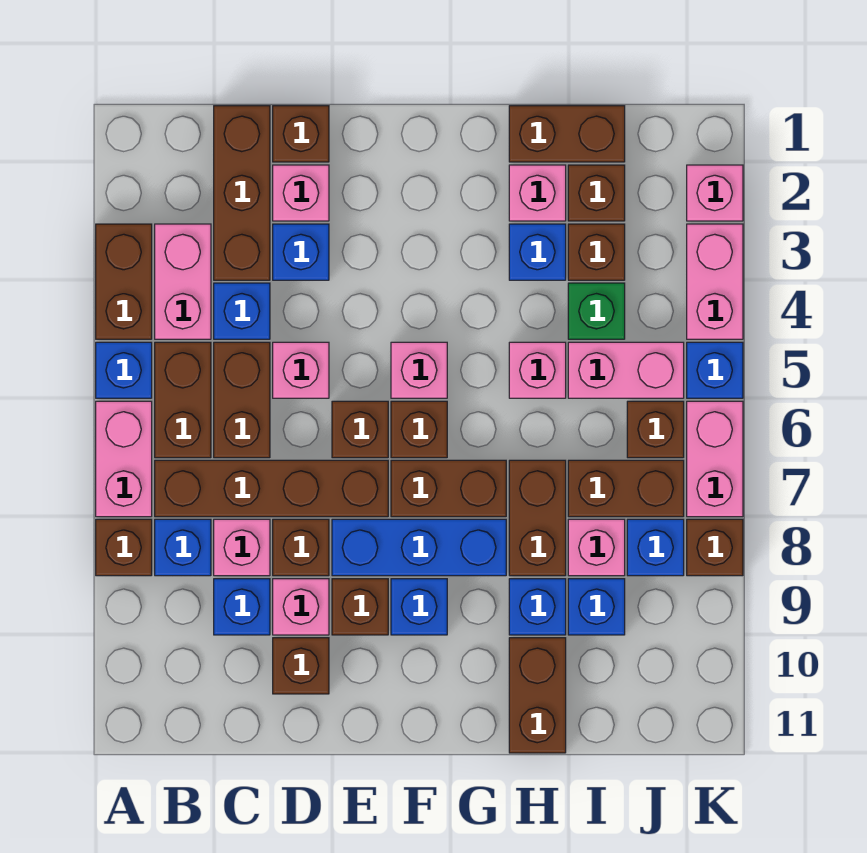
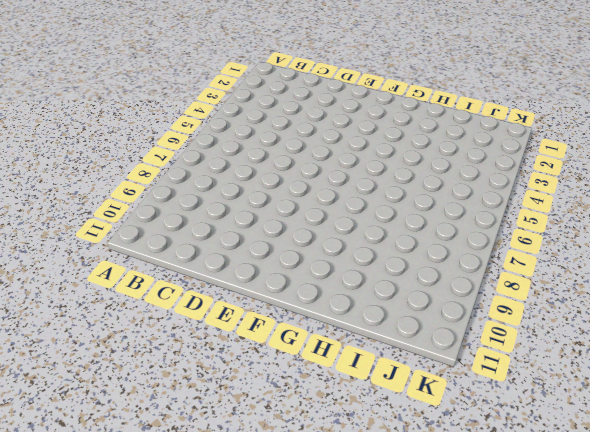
none -> brown brick A3:A4 level 1
none -> blue brick A5 level 1
none -> pink brick A6:A7 level 1
none -> brown brick A8 level 1

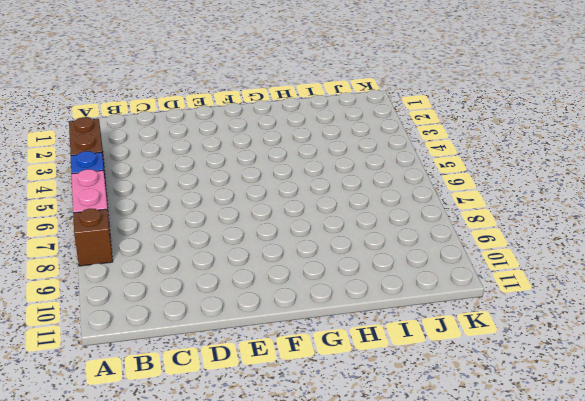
none -> pink brick B3:B4 level 1
none -> brown brick B5:B6 level 1
none -> brown brick B7:E7 level 1
none -> blue brick B8 level 1

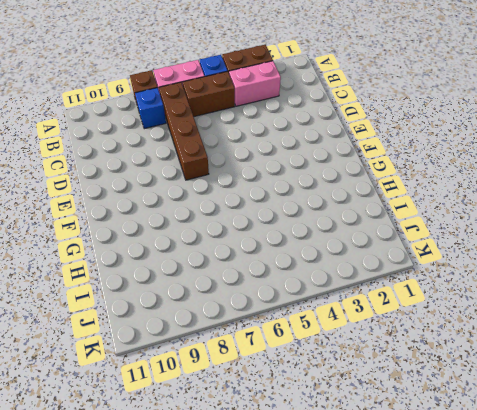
none -> brown brick C1:C3 level 1
none -> blue brick C4 level 1
none -> brown brick C5:C6 level 1
none -> pink brick C8 level 1

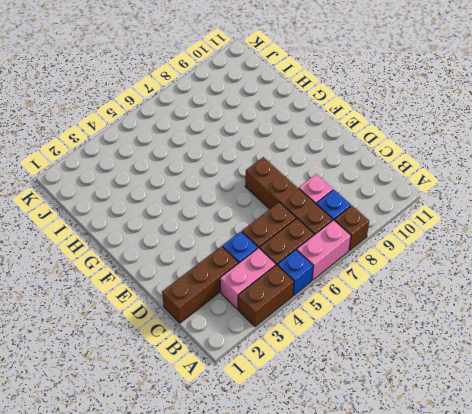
none -> blue brick C9 level 1
none -> brown brick D1 level 1
none -> pink brick D2 level 1
none -> blue brick D3 level 1

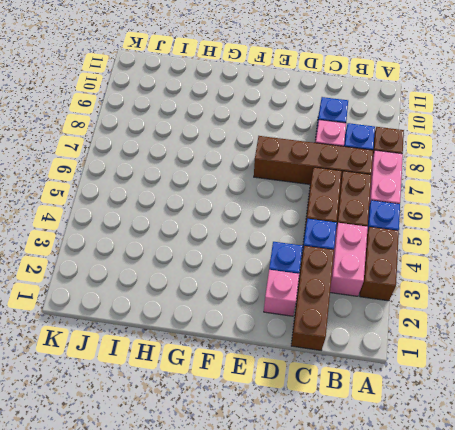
none -> brown brick D1 level 1
none -> pink brick D5 level 1
none -> brown brick D8 level 1
none -> pink brick D9 level 1

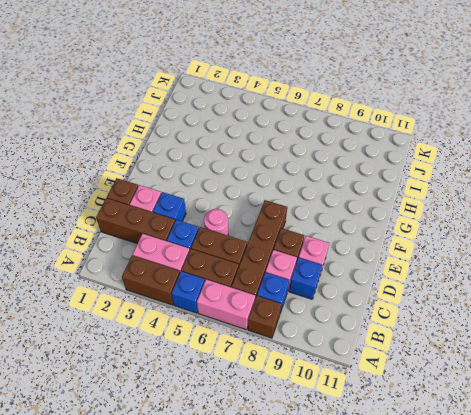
pink round brick D5 level 1 -> pink brick D5 level 1
none -> brown brick D10 level 1
none -> brown brick E6 level 1
none -> blue brick E8:G8 level 1
none -> brown brick E9 level 1

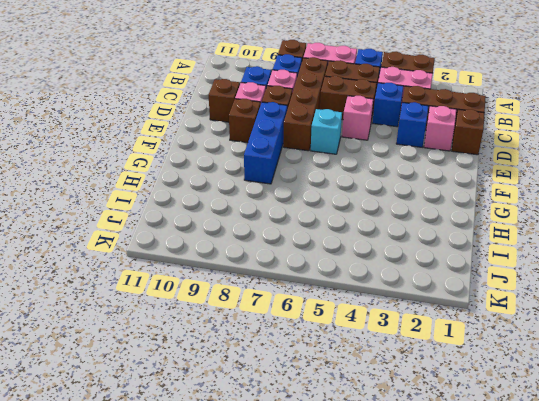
cyan brick E6 level 1 -> brown brick E6 level 1
none -> pink brick F5 level 1
none -> brown brick F6 level 1
none -> brown brick F7:G7 level 1
none -> blue brick F9 level 1

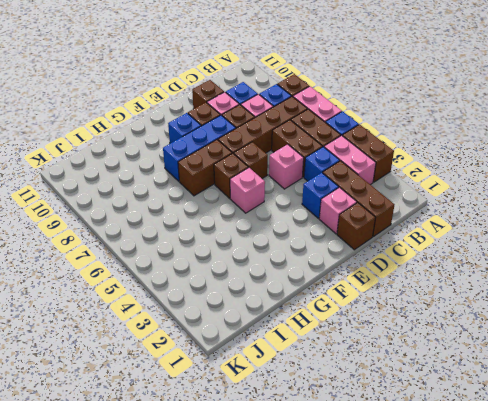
none -> brown brick H1:I1 level 1
none -> pink brick H2 level 1
none -> blue brick H3 level 1
none -> pink brick H5 level 1

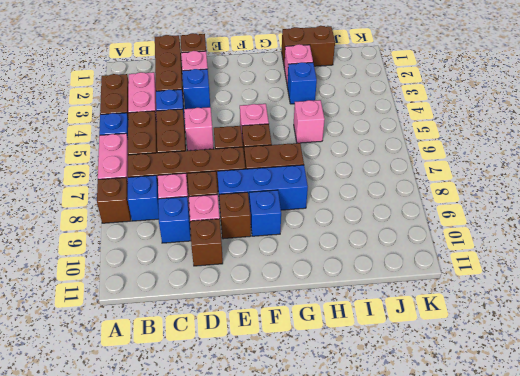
none -> brown brick H7:H8 level 1
none -> blue brick H9 level 1
none -> brown brick H10:H11 level 1
none -> brown brick I2 level 1

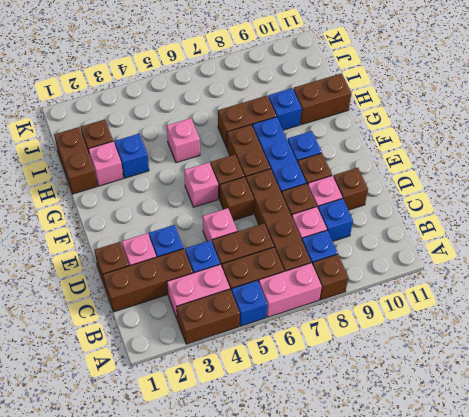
none -> brown brick I3 level 1
none -> green brick I4 level 1
none -> pink brick I5:J5 level 1
none -> brown brick I7:J7 level 1

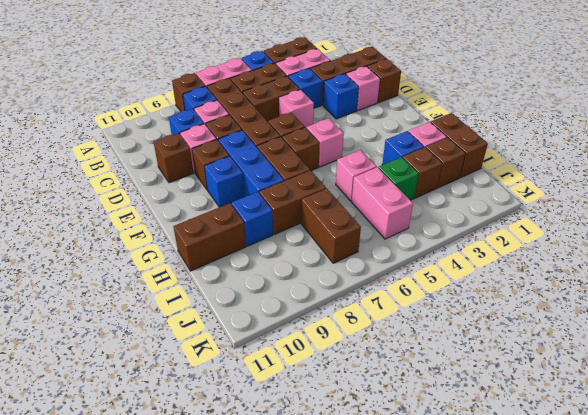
none -> pink brick I8 level 1
none -> blue brick I9 level 1
none -> brown brick J6 level 1
none -> blue brick J8 level 1

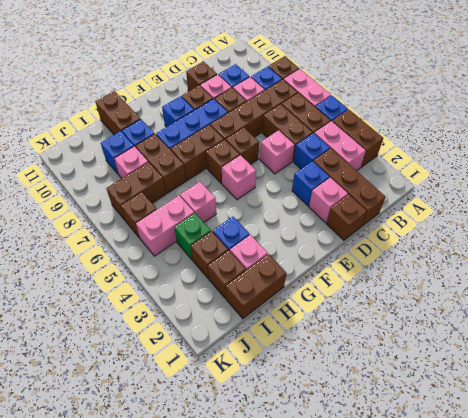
none -> blue brick J8 level 1
none -> pink brick K2 level 1
none -> pink brick K3:K4 level 1
none -> blue brick K5 level 1

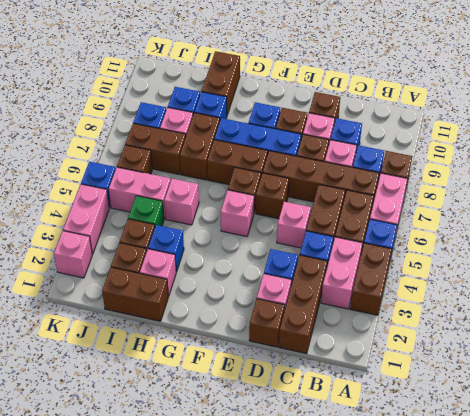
none -> pink brick K6:K7 level 1
none -> brown brick K8 level 1

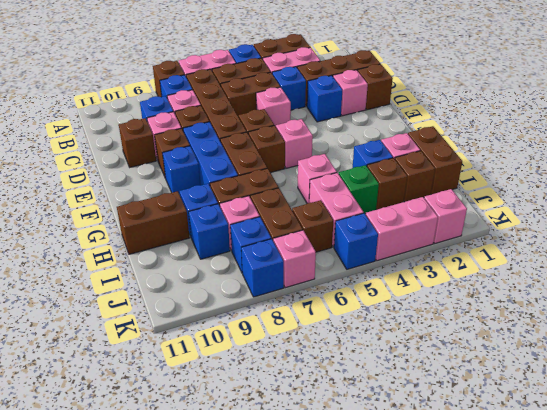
pink brick K7 level 1 -> pink brick K6:K7 level 1
blue brick K8 level 1 -> brown brick K8 level 1

